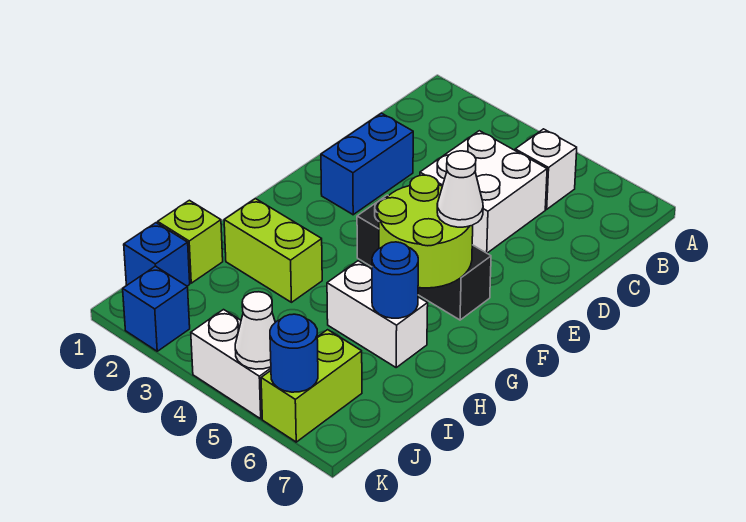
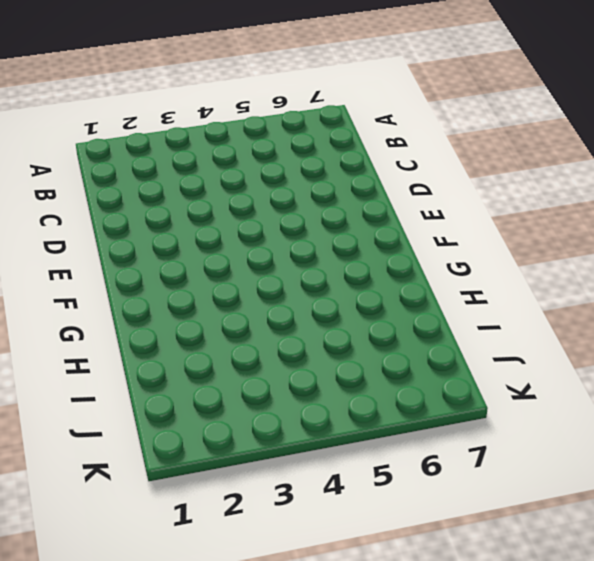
none -> white brick B5 level 1
none -> white brick C4:D5 level 1
none -> blue brick D2:E2 level 1

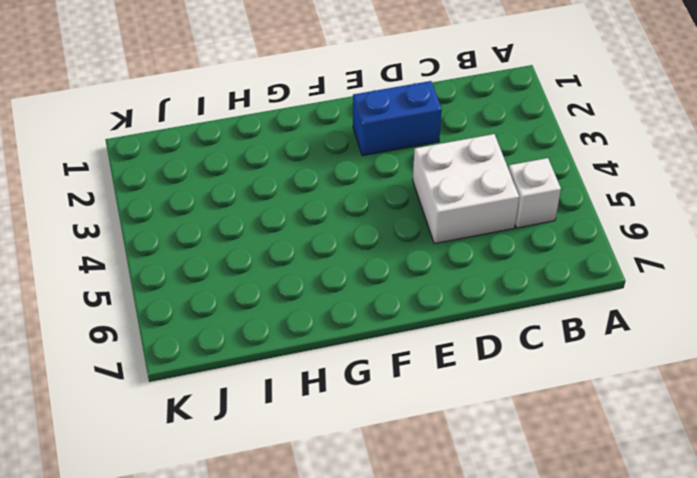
none -> black brick F4:F6 level 1
none -> lime brick H2:H3 level 1
none -> white brick H5:H6 level 1

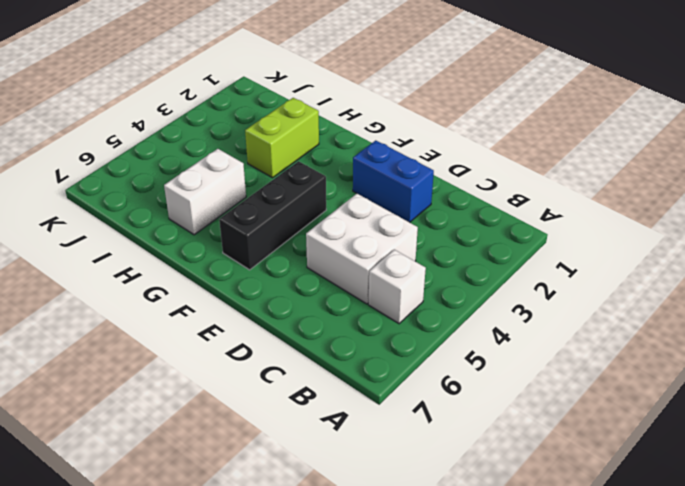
none -> lime brick I1 level 1
none -> blue brick J1 level 1
none -> lime brick J6:K6 level 1

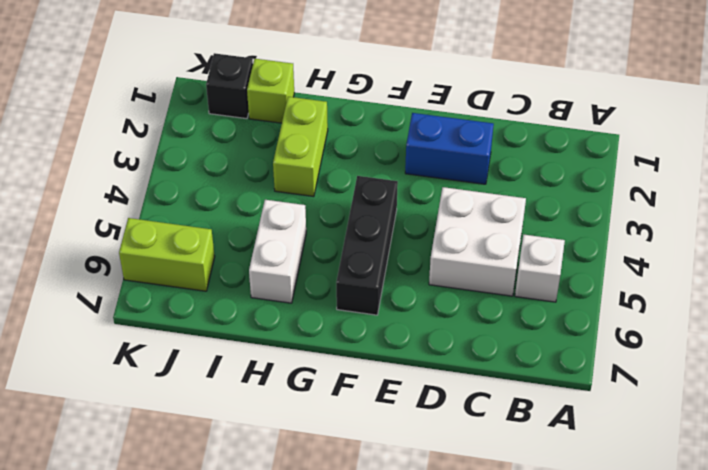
black brick J1 level 1 -> blue brick J1 level 1
none -> blue brick K2 level 1
none -> white brick K4:K5 level 1
none -> lime round brick F5:G6 level 2

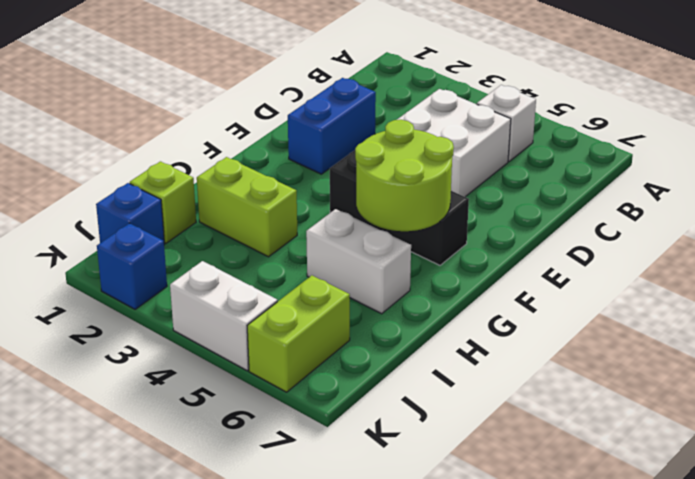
none -> blue round brick H6 level 2
none -> white cone K5 level 2
none -> blue round brick K6 level 2

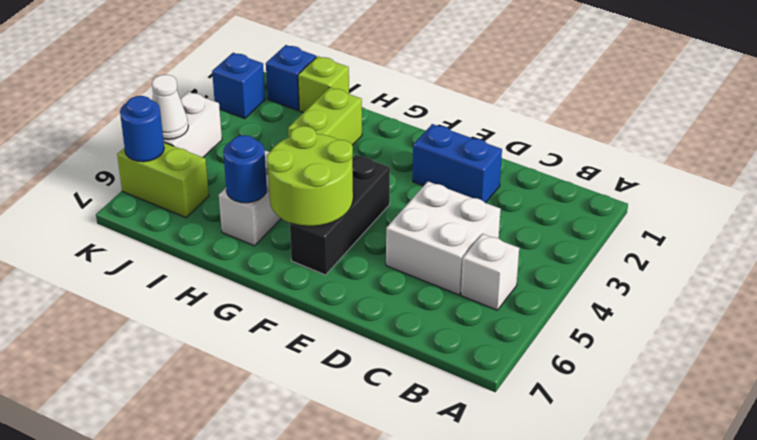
none -> white cone F6 level 3

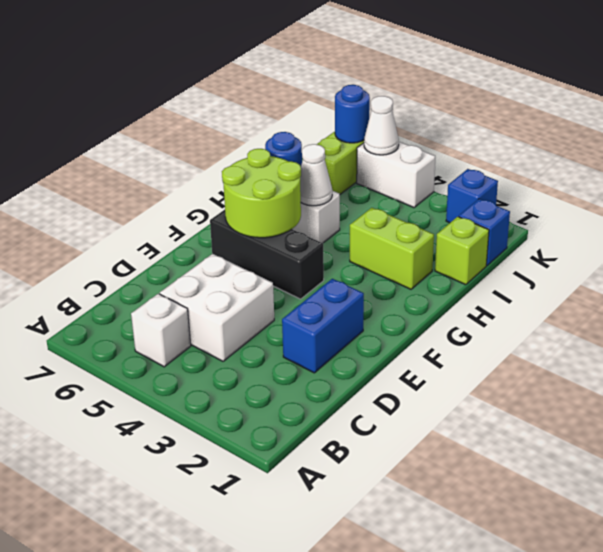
white cone H5 level 2 -> white cone F6 level 3

